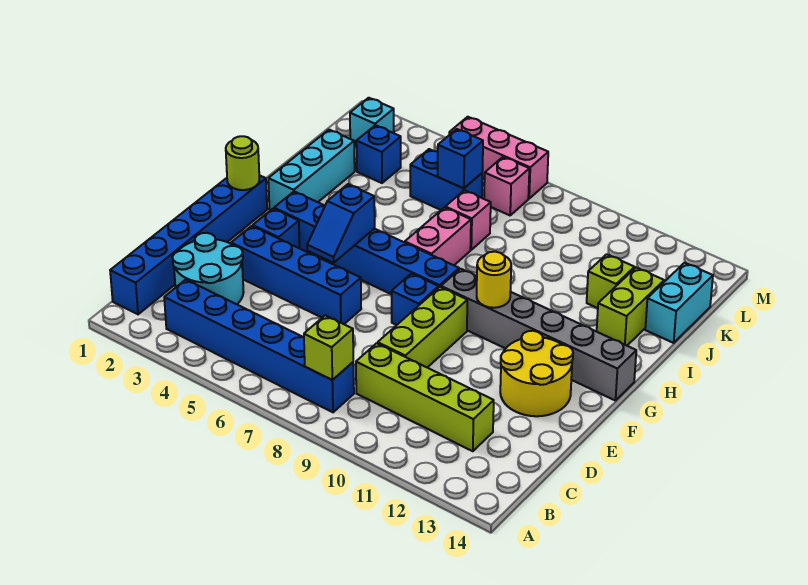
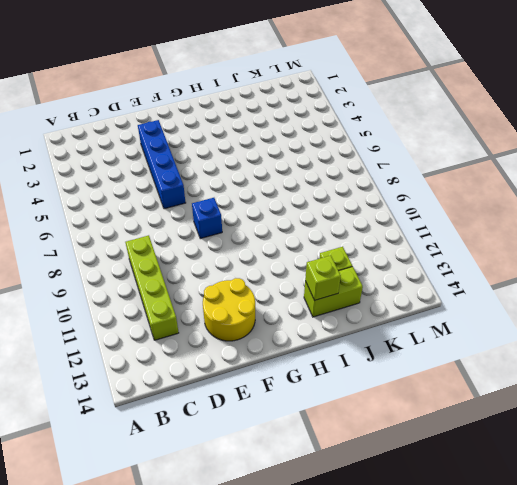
lime brick I13 level 2 -> lime brick B8 level 2
none -> blue brick B1:G1 level 1
none -> blue brick B3:B8 level 1
none -> cyan round brick C2:D3 level 1

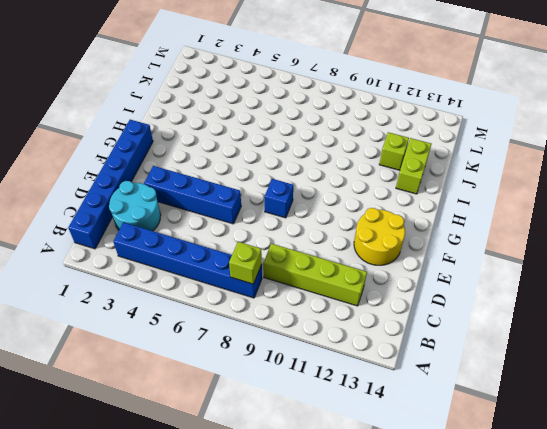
none -> lime brick D9:F9 level 1
none -> blue brick F3 level 1
none -> blue brick G3:G8 level 1

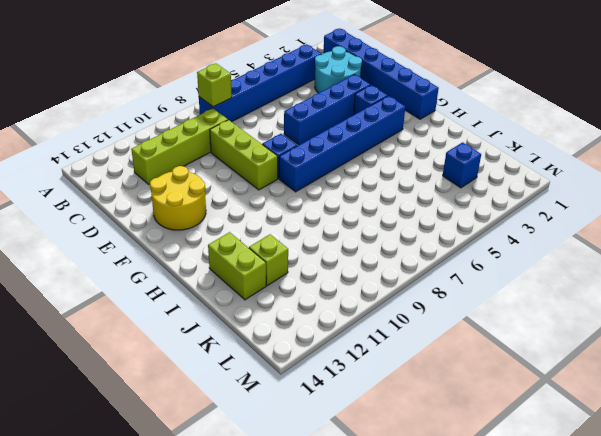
none -> grey brick G9:G14 level 1
none -> cyan brick H2:J2 level 1
none -> pink brick H7:I7 level 1

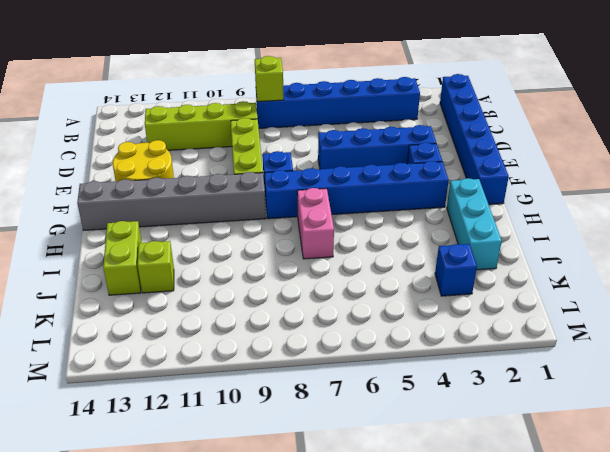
none -> cyan round brick C2:D3 level 1
none -> pink brick J7 level 1
none -> cyan brick J14:K14 level 1

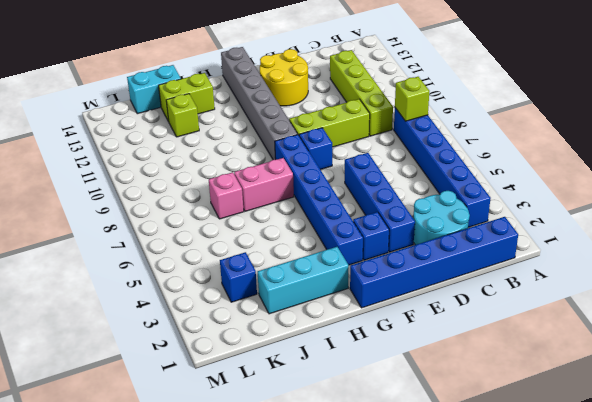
none -> blue brick K5:K6 level 1
none -> cyan brick L2 level 1
none -> pink brick L7 level 1

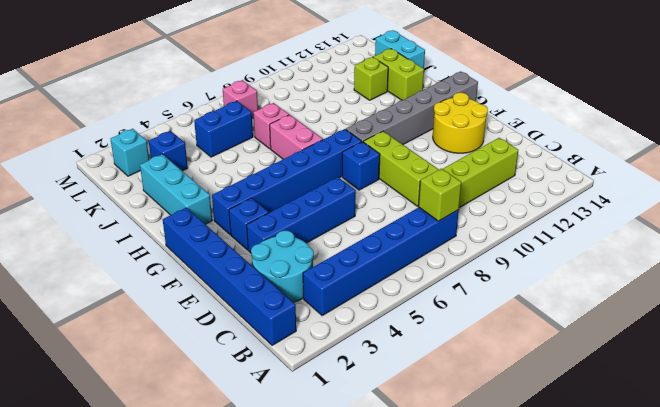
none -> pink brick M5:M7 level 1
none -> blue slope F5:G5 level 2 top G
none -> lime round brick G1 level 2

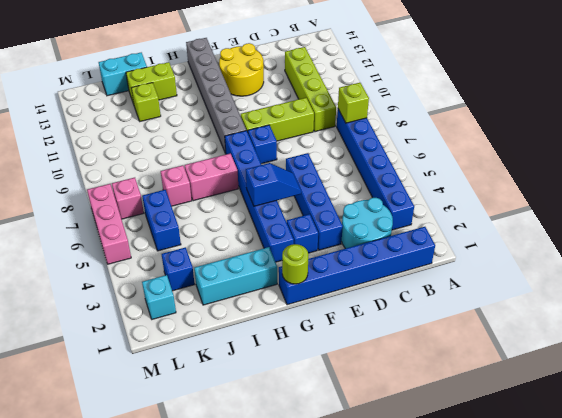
none -> yellow round brick G10 level 2
none -> blue brick K6 level 2

